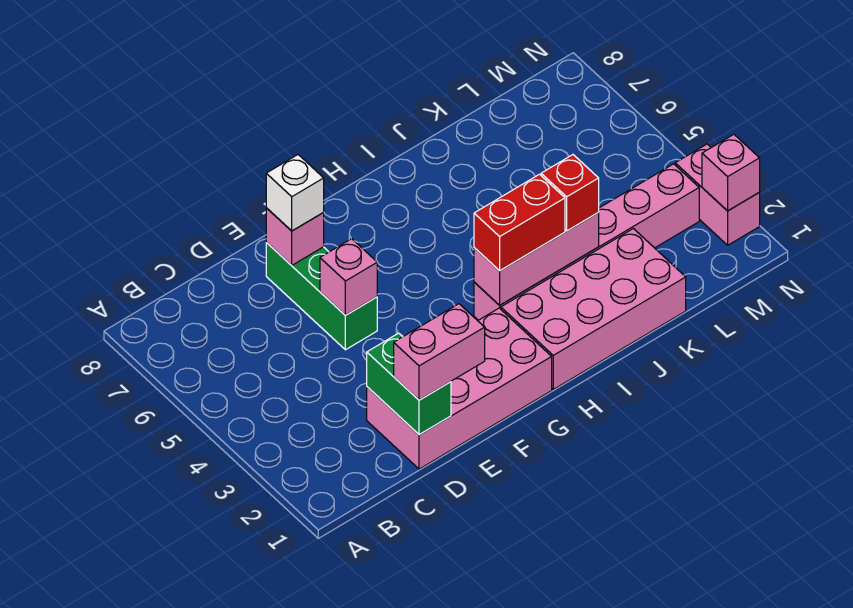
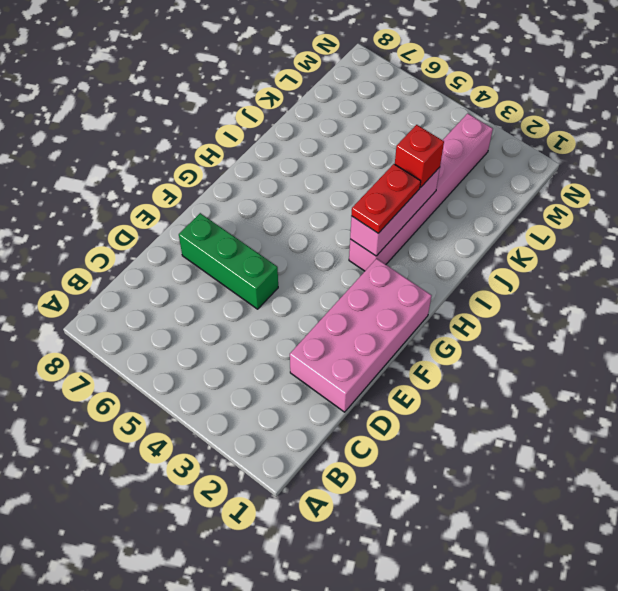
red plate H3:I3 level 3 -> red brick H3:I3 level 3
none -> pink brick H1:K2 level 1
none -> pink brick N2:N3 level 1
none -> green brick D1:D2 level 2

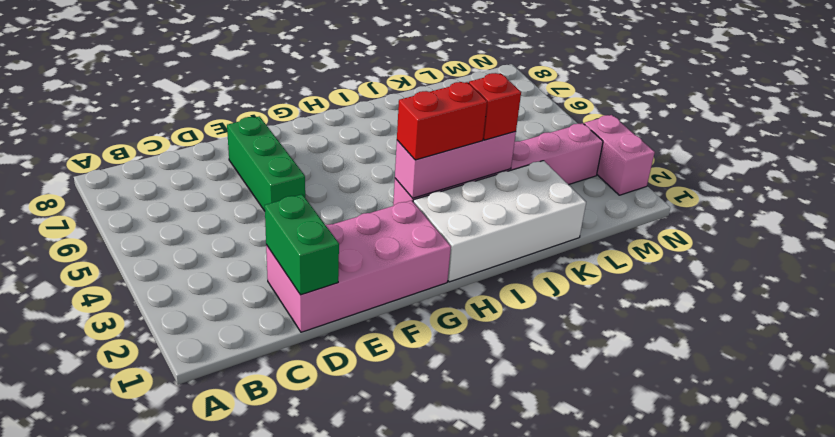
white brick H1:K2 level 1 -> pink brick H1:K2 level 1
none -> pink brick E5 level 2
none -> pink brick E7 level 2
none -> pink brick N2 level 2

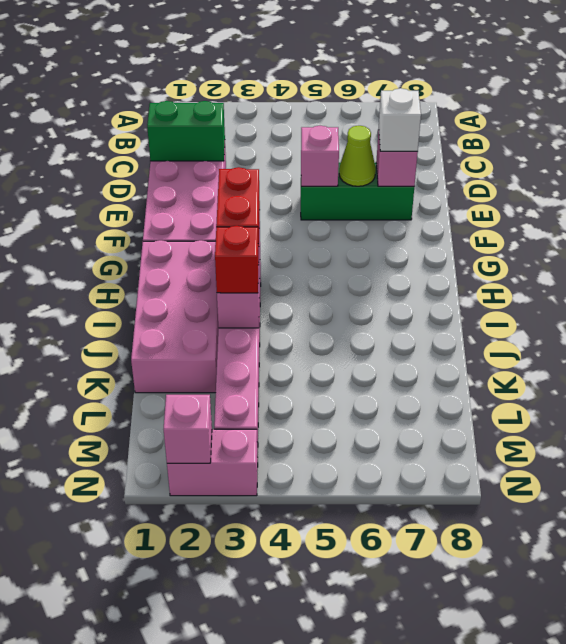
lime cone E6 level 2 -> none
none -> pink brick D1:E1 level 3

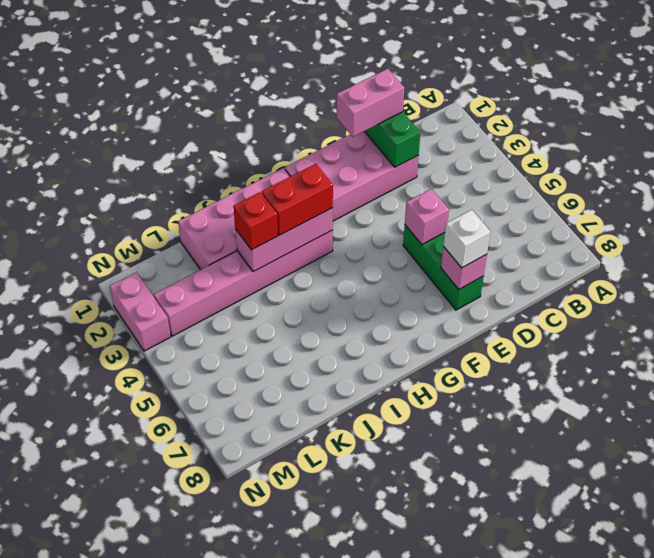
none -> pink brick N2 level 2

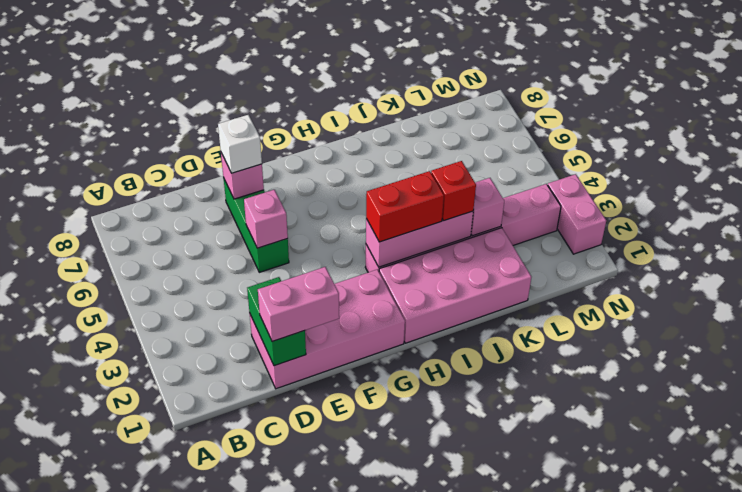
pink brick K3 level 2 -> pink brick N2 level 2

